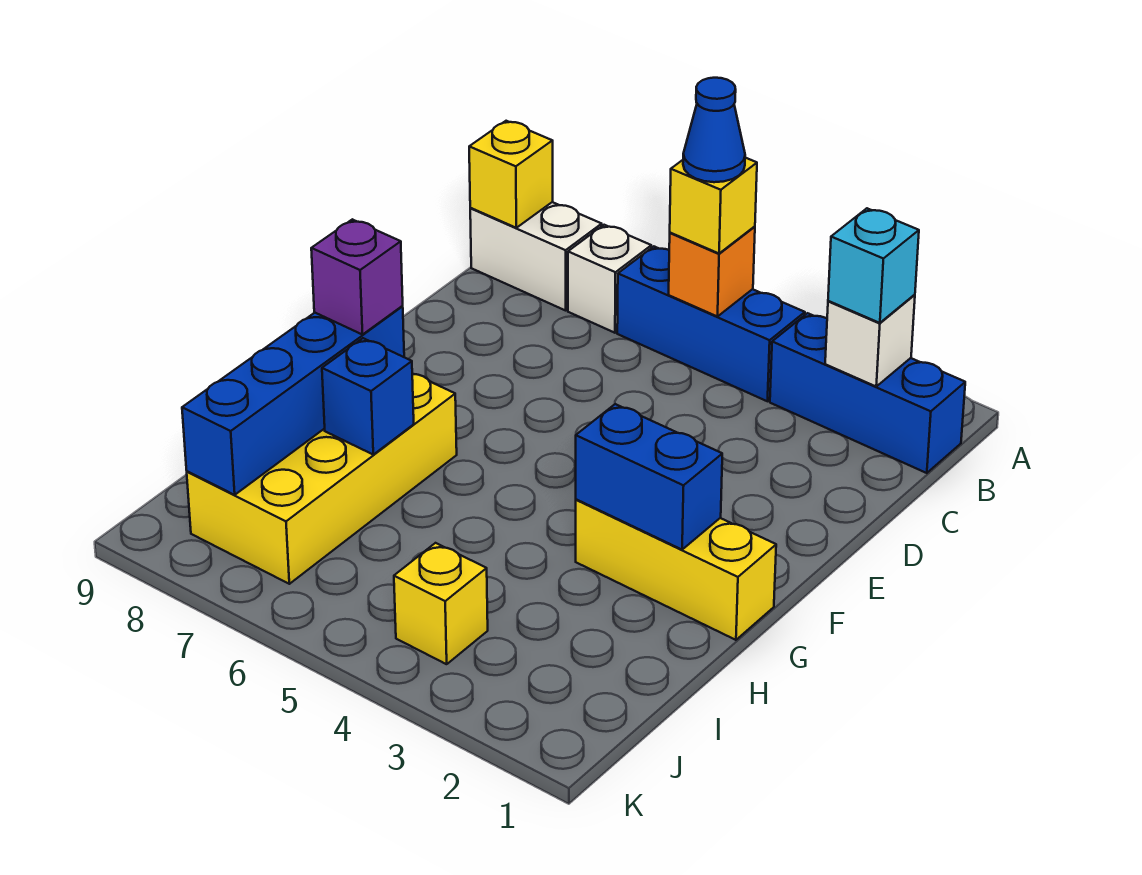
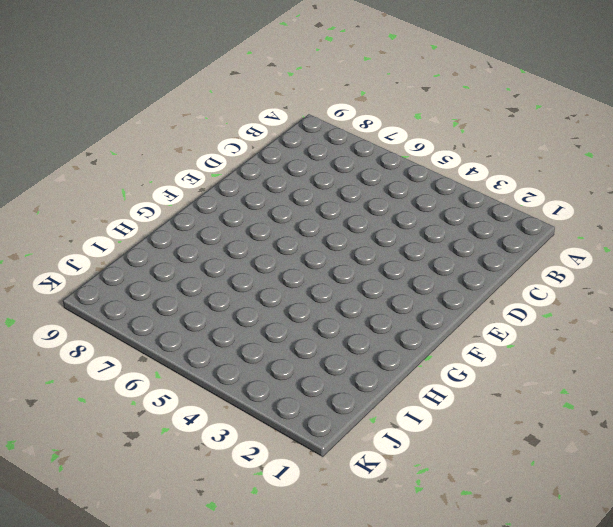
none -> blue brick B1:B3 level 1
none -> blue brick B4:B6 level 1
none -> white brick B7 level 1

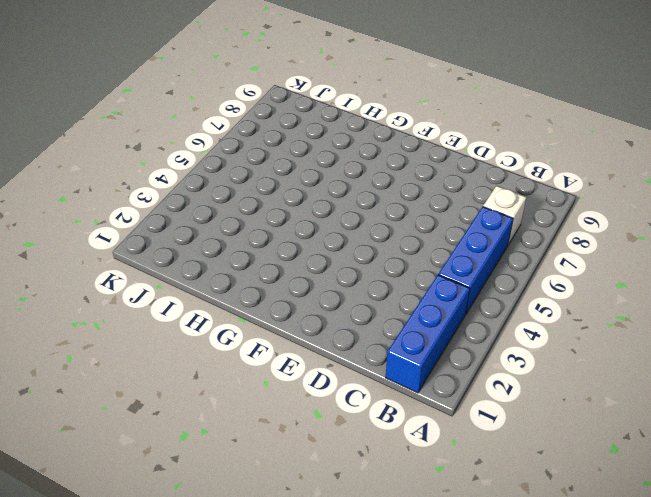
none -> white brick B8:B9 level 1
none -> yellow brick G1:G3 level 1
none -> yellow brick G7:J8 level 1

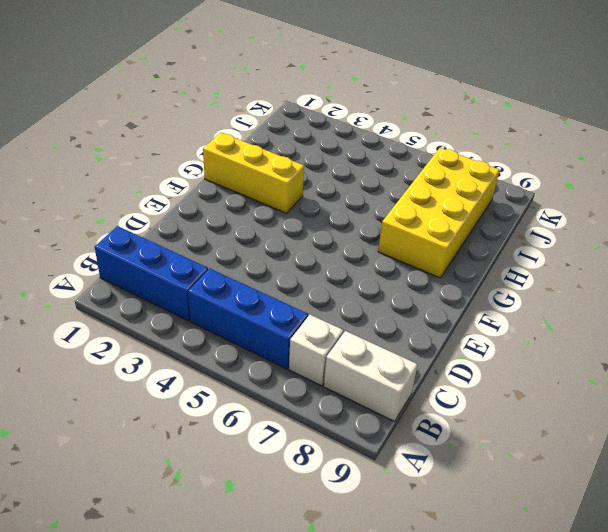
none -> yellow brick J4 level 1
none -> white brick B2 level 2
none -> orange brick B5 level 2

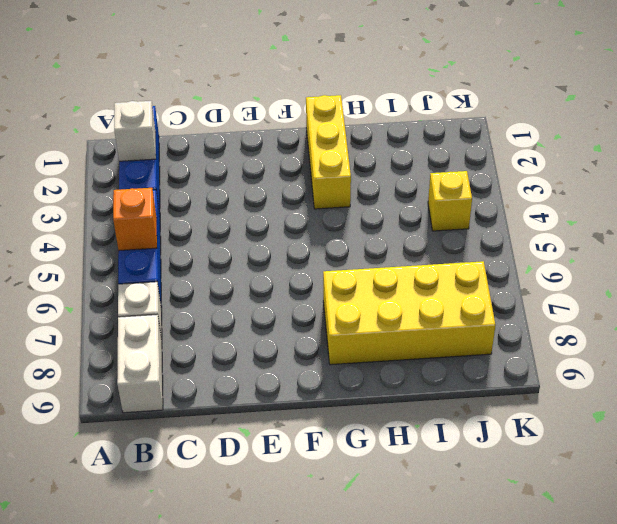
none -> yellow brick B9 level 2
none -> blue brick G2:G3 level 2
none -> blue brick G8:J8 level 2

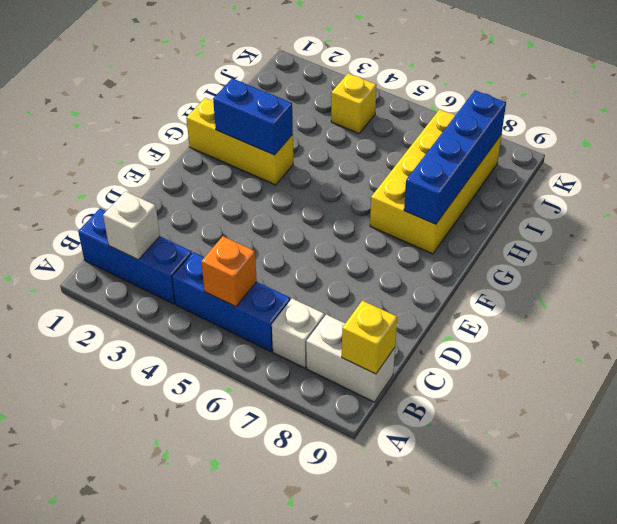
none -> blue brick H7 level 2
none -> cyan brick B2 level 3
none -> yellow brick B5 level 3

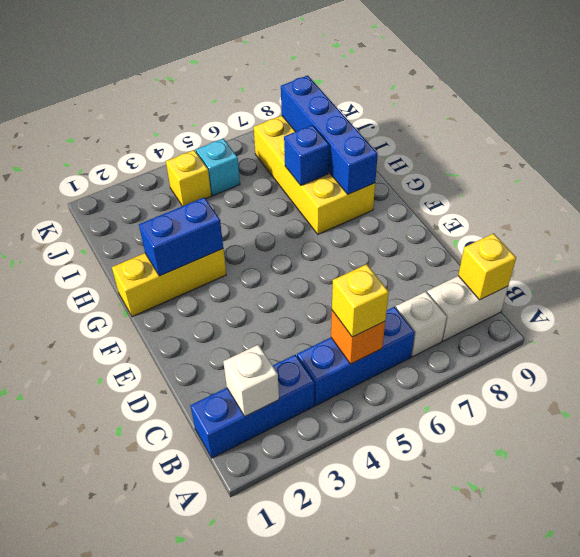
cyan brick J5 level 1 -> cyan brick B2 level 3
none -> purple brick G8 level 3
none -> blue cone B5 level 4

